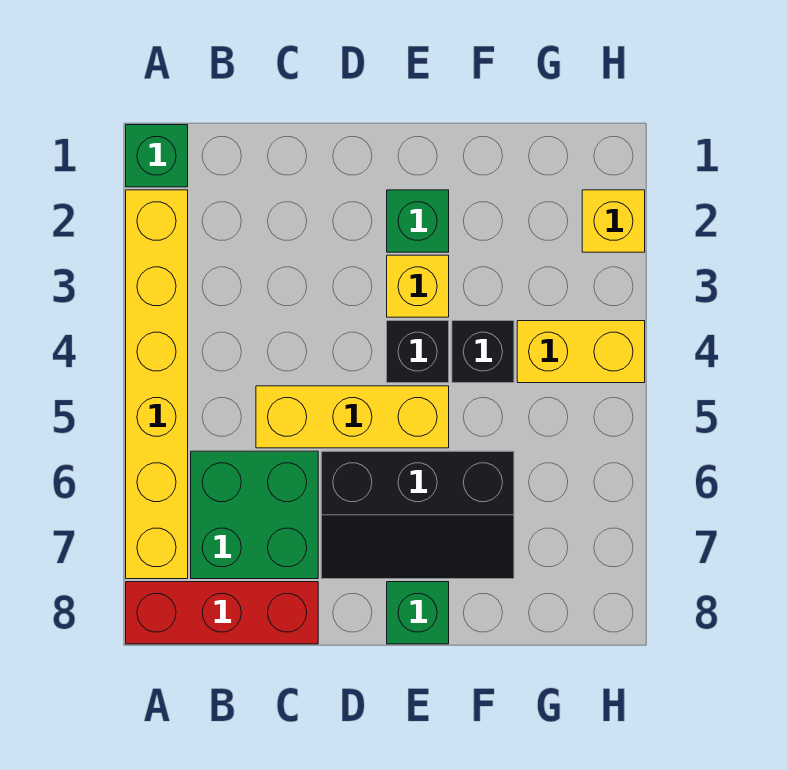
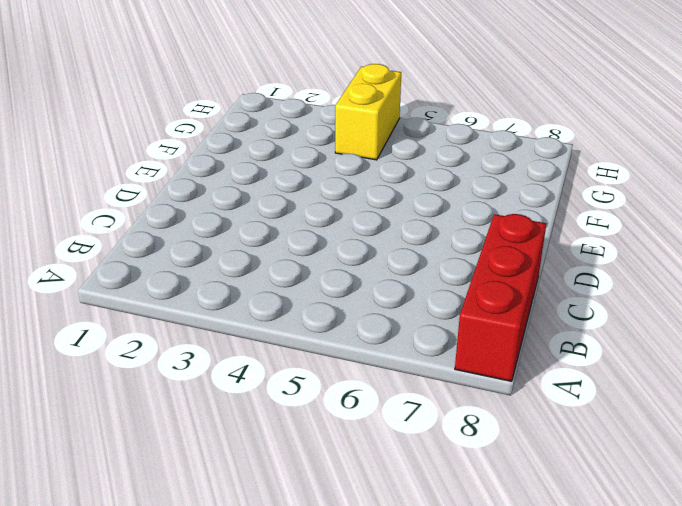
none -> green brick A1 level 1
none -> yellow brick A2:A7 level 1
none -> green brick B6:C7 level 1

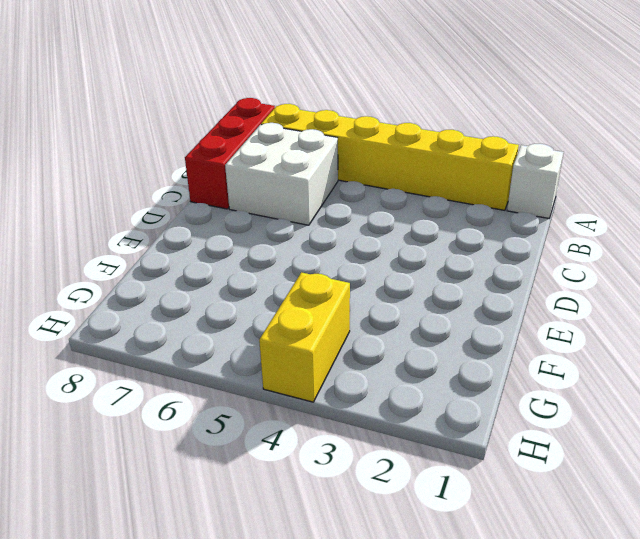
white brick A1 level 1 -> green brick A1 level 1
white brick B6:C7 level 1 -> green brick B6:C7 level 1
none -> yellow brick C5:E5 level 1
none -> black slope D6:F7 level 1 top 6
none -> green brick E2 level 1

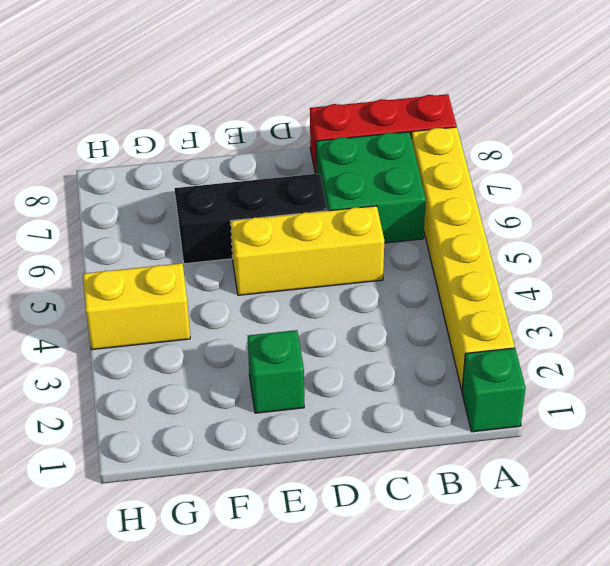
none -> yellow brick E3 level 1
none -> black brick E4 level 1
none -> green brick E8 level 1

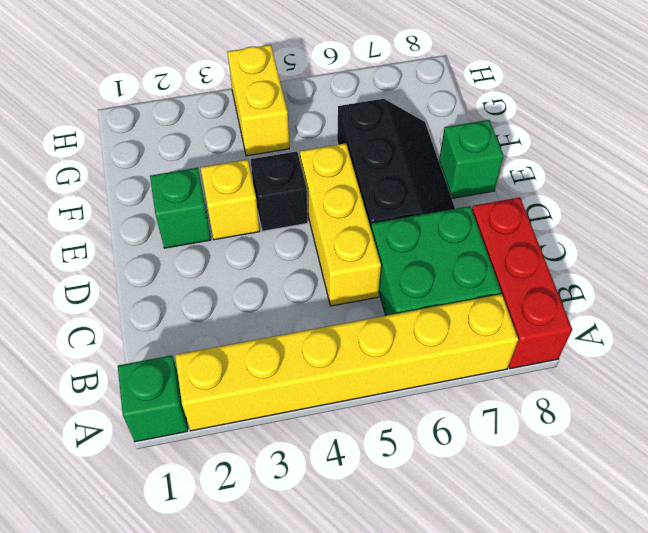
none -> black brick F4 level 1
none -> yellow brick H2 level 1

